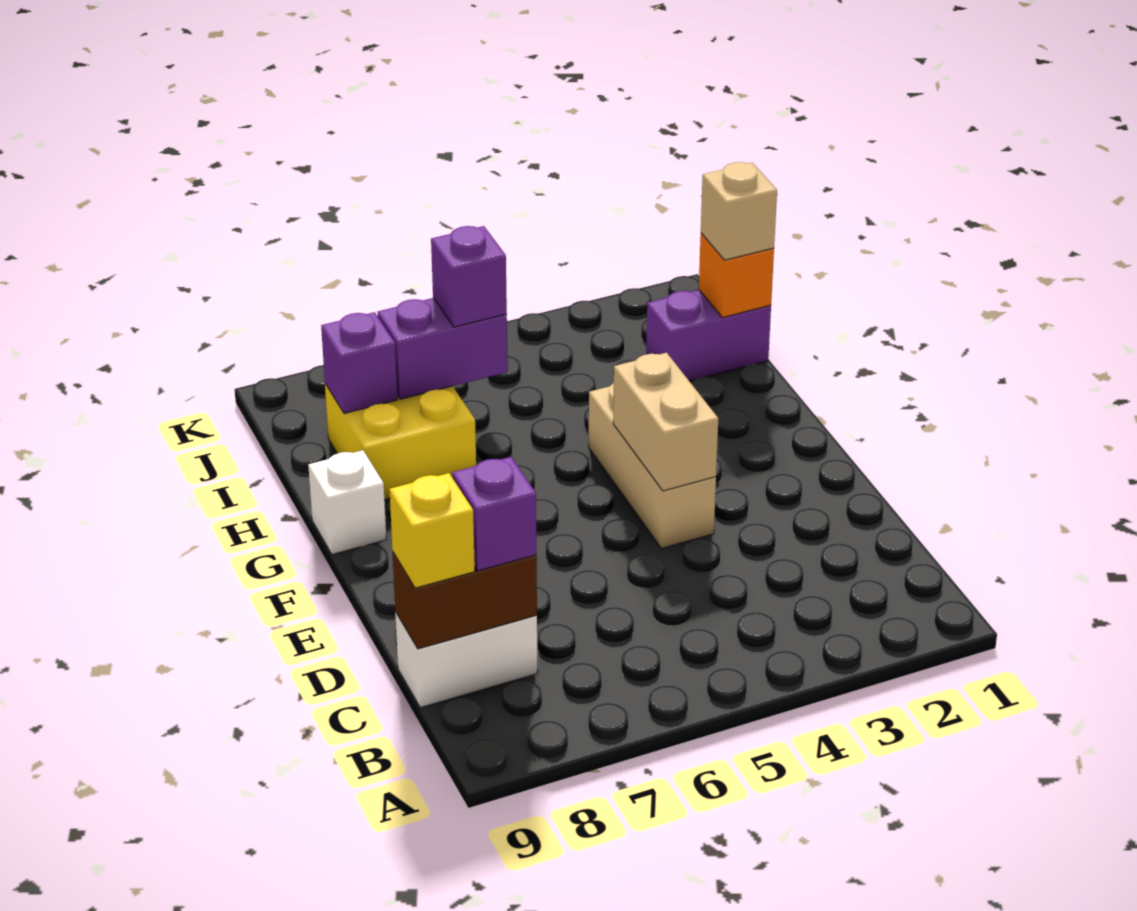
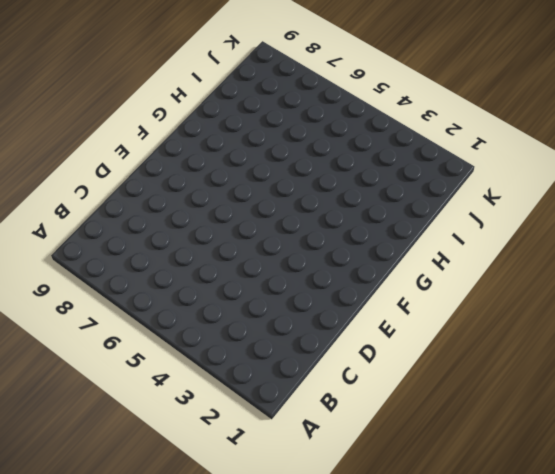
none -> white brick C8:C9 level 1
none -> tan brick E4:G4 level 1
none -> white brick G9 level 1

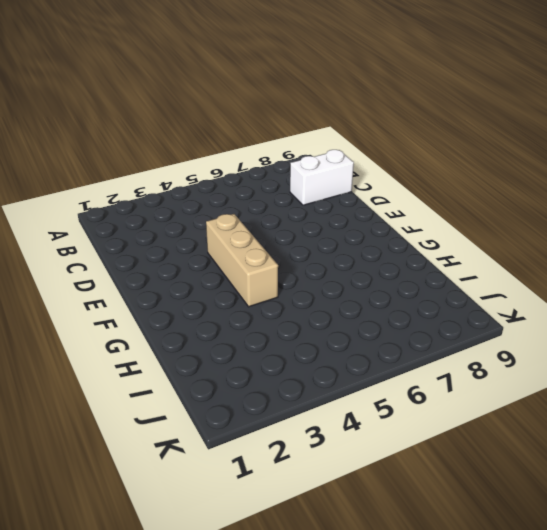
none -> white brick G9 level 1
none -> yellow brick H7:I8 level 1
none -> purple brick I1:I2 level 1

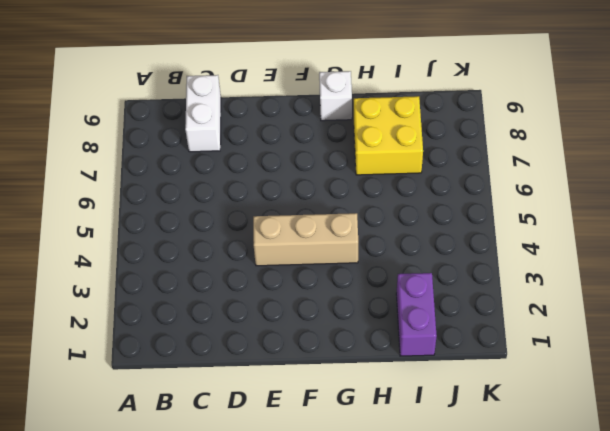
none -> brown brick C8:C9 level 2
none -> tan brick E4:F4 level 2
none -> orange brick I1 level 2

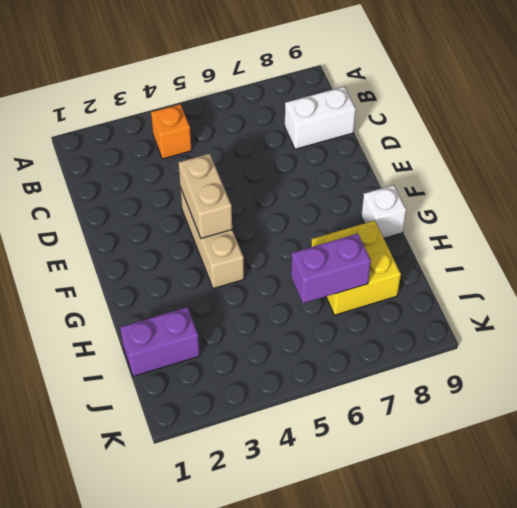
orange brick B4 level 1 -> orange brick I1 level 2
none -> brown brick C8:C9 level 2
none -> purple brick I8 level 2
none -> purple brick C8 level 3

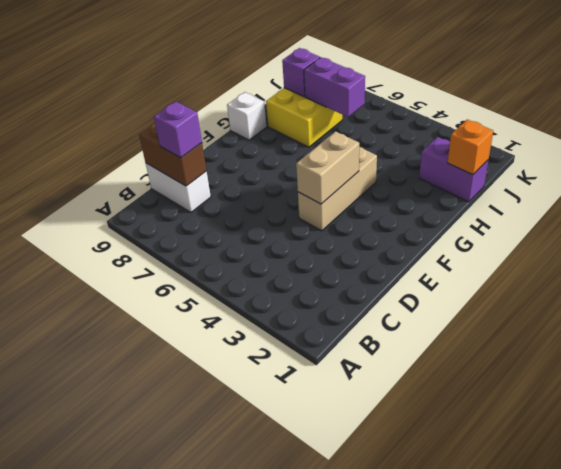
none -> yellow brick C9 level 3
none -> tan brick I1 level 3
none -> purple brick I6 level 3

